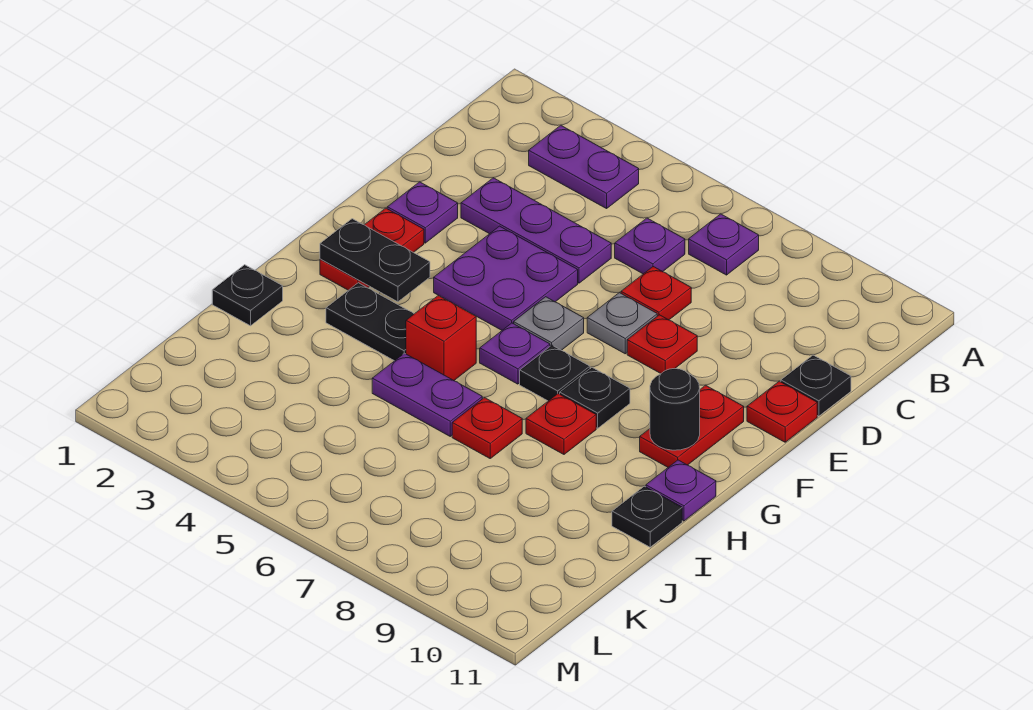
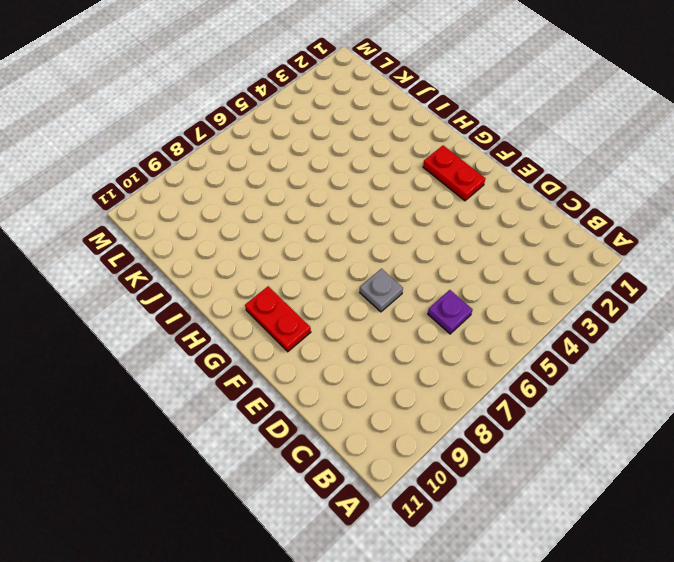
none -> purple plate B3:B4 level 1
none -> purple plate B7 level 1
none -> purple plate D3:D5 level 1

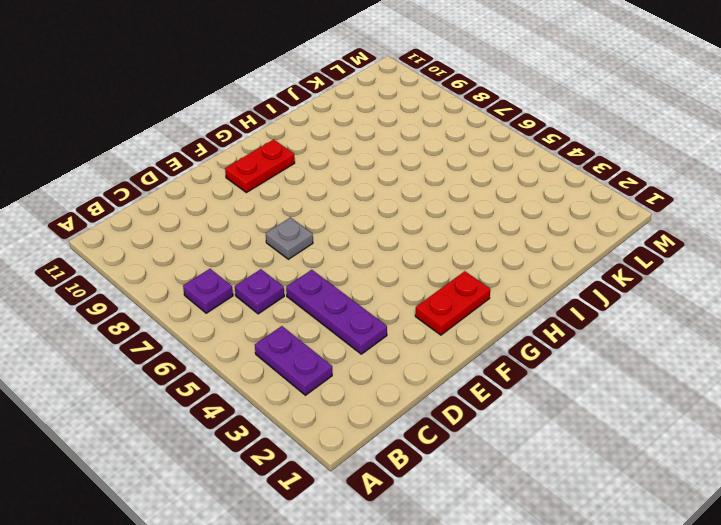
none -> red plate D7 level 1
none -> black plate D11 level 1
none -> purple plate E2 level 1

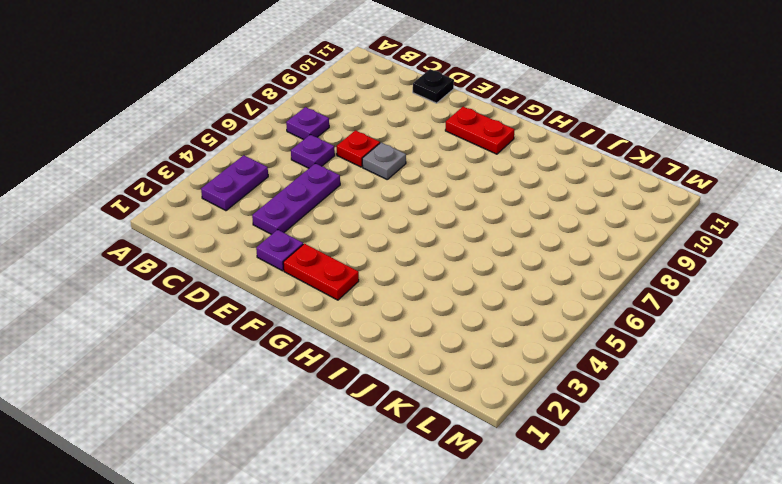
none -> purple plate E4:F5 level 1
none -> red plate E8 level 1
none -> red plate E11 level 1

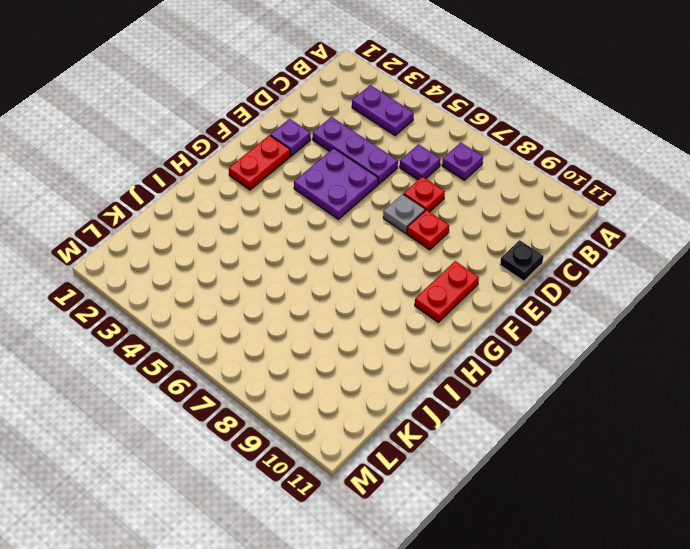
none -> red plate E11 level 1
none -> grey plate F6 level 1
none -> purple plate G6 level 1

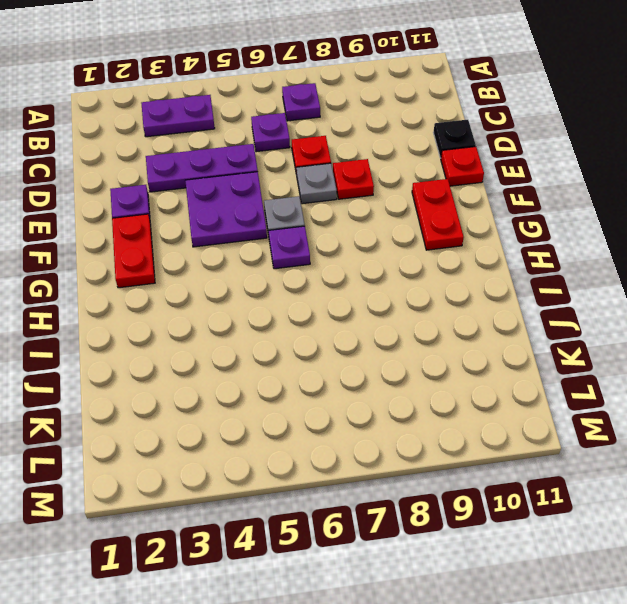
none -> black plate G7 level 1
none -> black plate G8 level 1
none -> black plate H3:H4 level 1

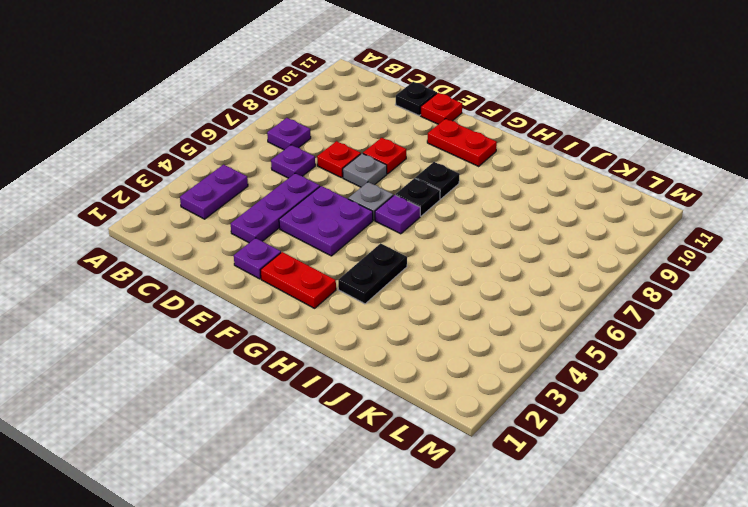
none -> red brick H5 level 1
none -> red plate H8 level 1
none -> purple plate H11 level 1

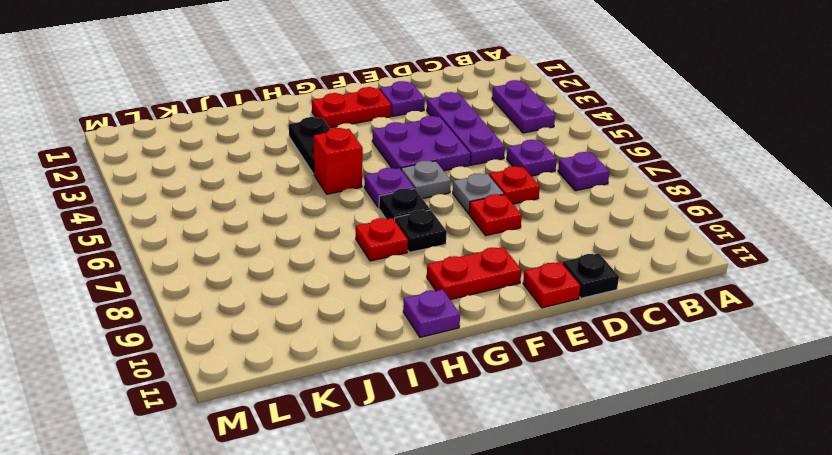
none -> black plate I1 level 1
none -> purple plate I5:I6 level 1
none -> red plate I7 level 1

